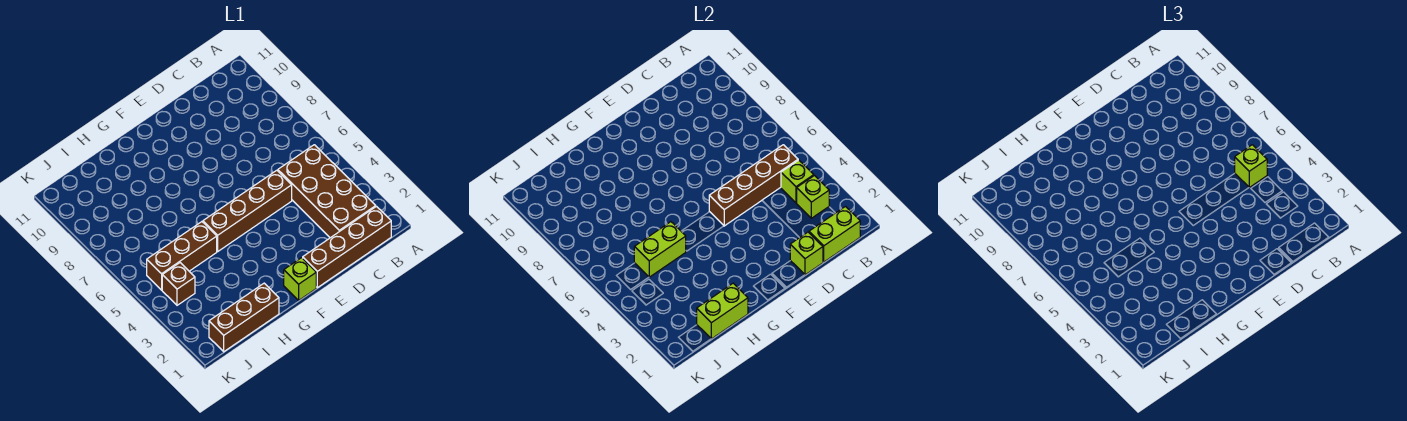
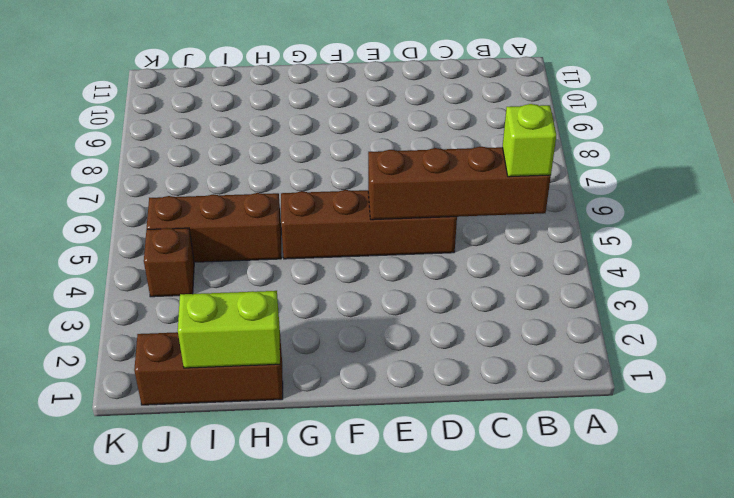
none -> brown brick B1:E1 level 1
none -> brown brick B2:C5 level 1
none -> lime brick F1 level 1

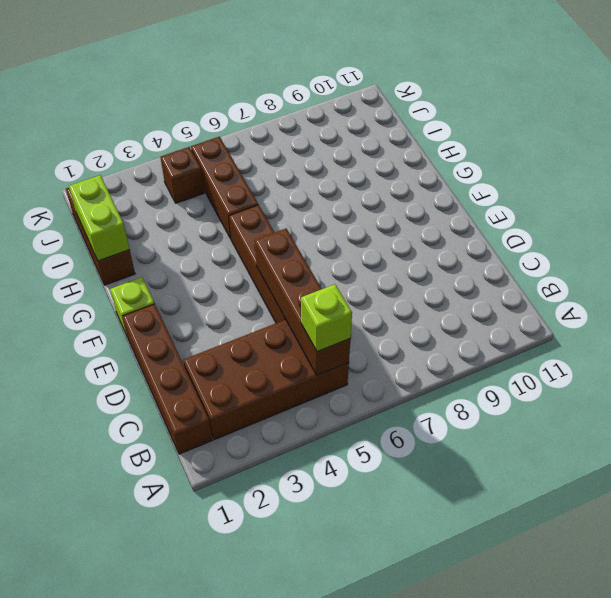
none -> lime brick B1:C1 level 2
none -> lime brick B3 level 2
none -> lime brick B4 level 2

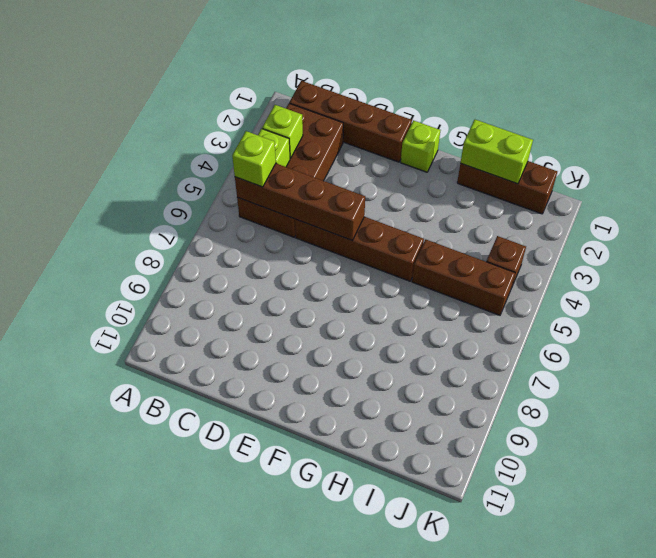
none -> lime brick B1:C1 level 2
none -> lime brick D1 level 2
none -> lime brick H5:I5 level 2

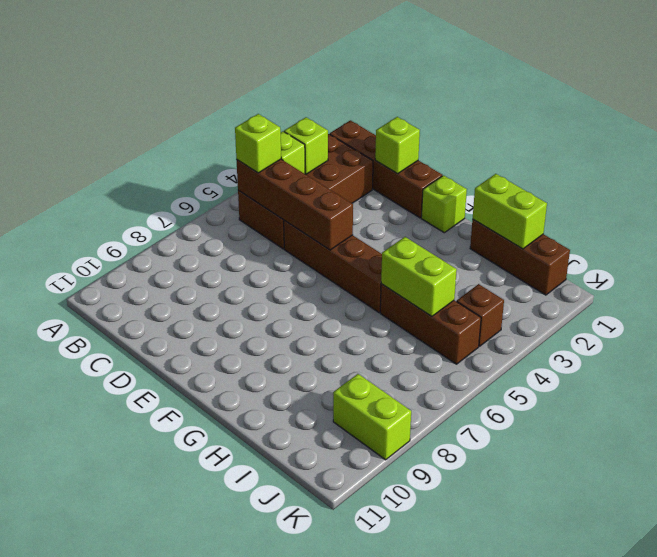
lime brick J9:K9 level 1 -> lime brick B1:C1 level 2

